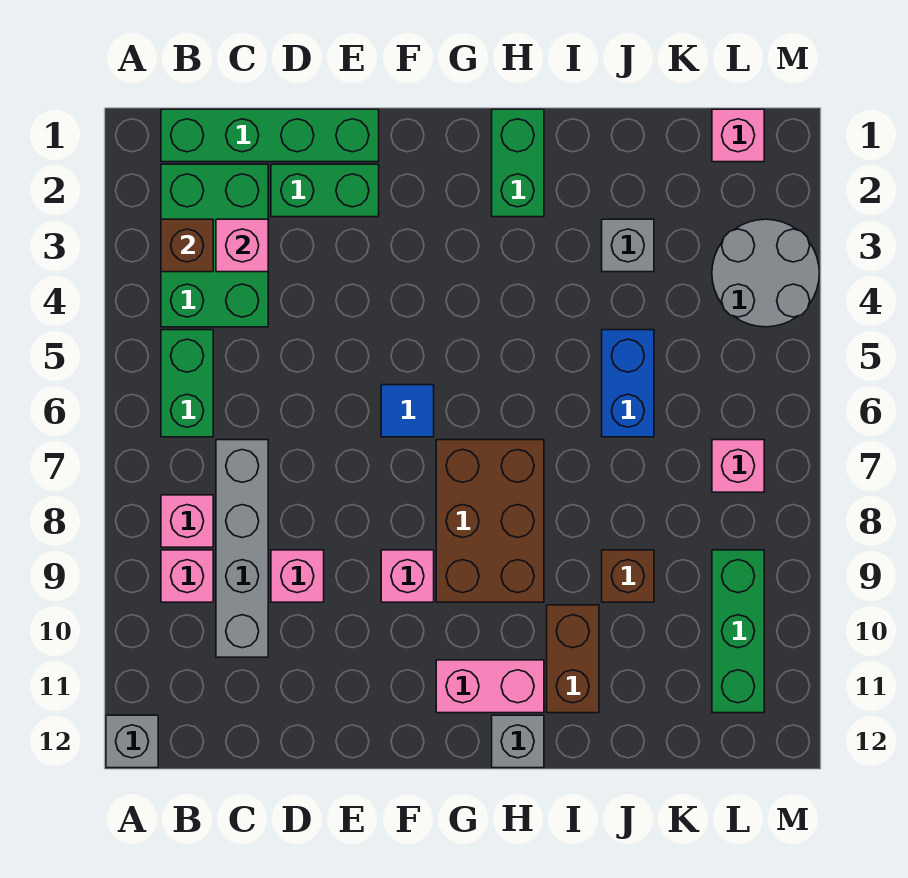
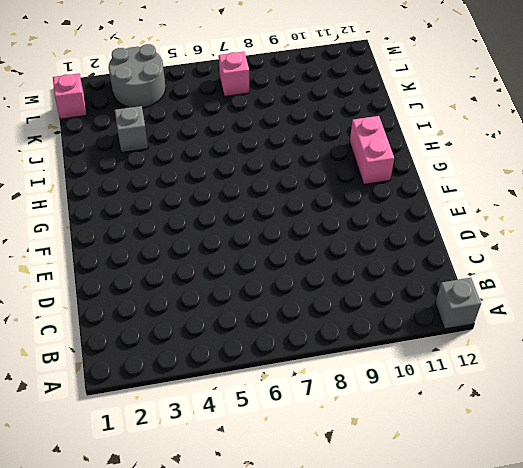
none -> green brick B1:E1 level 1
none -> green brick B2:C4 level 1
none -> green brick B5:B6 level 1

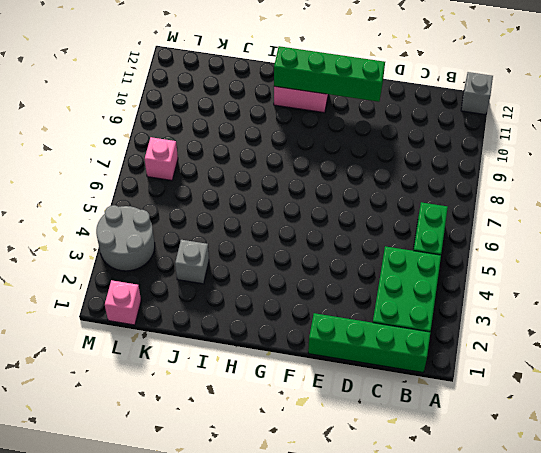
green brick E11:H11 level 2 -> none
none -> pink brick B8 level 1
none -> pink brick B9 level 1
none -> grey brick C7:C10 level 1

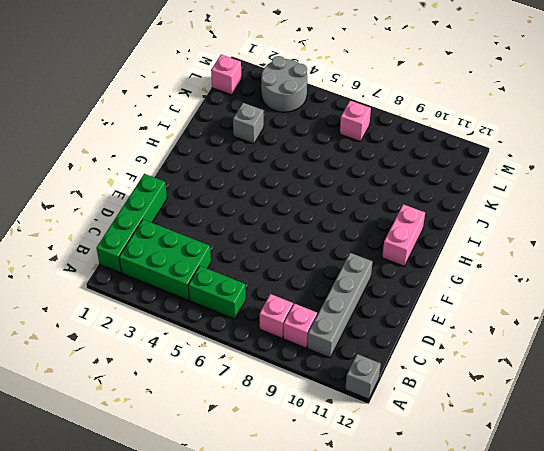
grey brick B10:E10 level 1 -> grey brick C7:C10 level 1
none -> green brick D2:E2 level 1
none -> pink brick D9 level 1
none -> blue tile F6 level 1

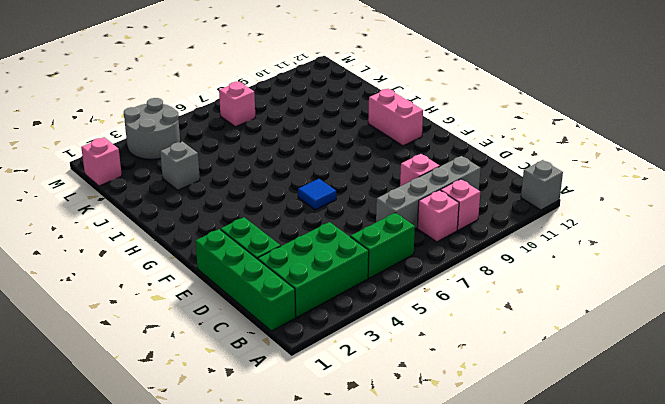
none -> pink brick F9 level 1
none -> brown brick G7:H9 level 1
none -> green brick H1:H2 level 1

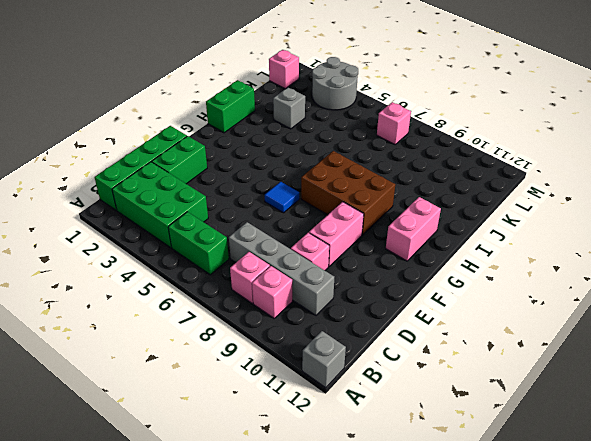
pink brick E9:F9 level 1 -> pink brick F9 level 1
green brick H1:I1 level 1 -> green brick H1:H2 level 1
none -> grey brick H12 level 1
none -> brown brick I10:I11 level 1
none -> blue brick J5:J6 level 1

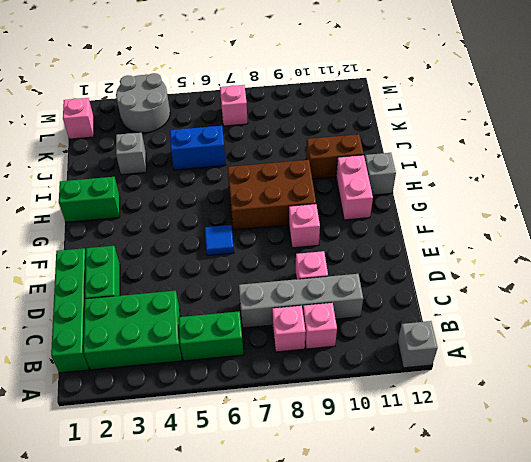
none -> brown brick J9 level 1
none -> green brick L9:L11 level 1
none -> brown brick B3 level 2

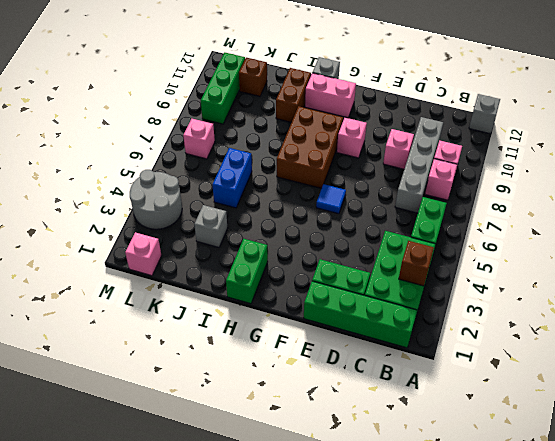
brown brick K11 level 1 -> brown brick J9 level 1
none -> pink brick C3 level 2

